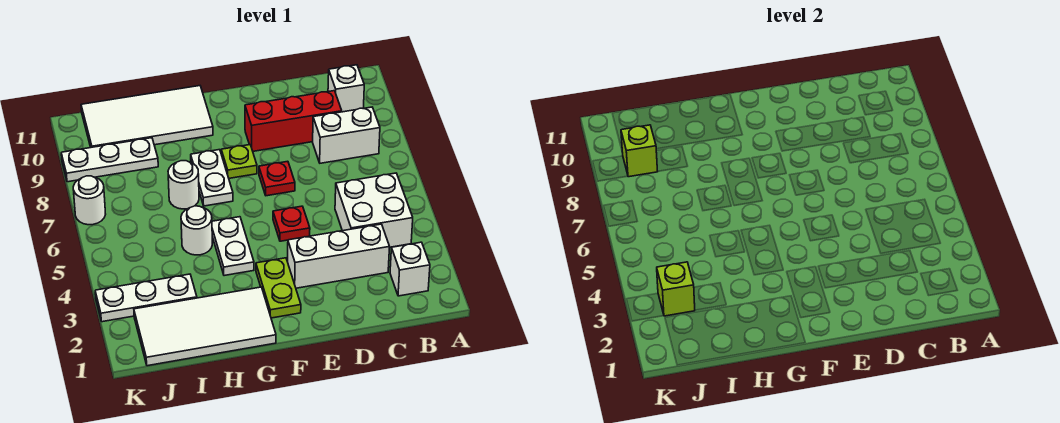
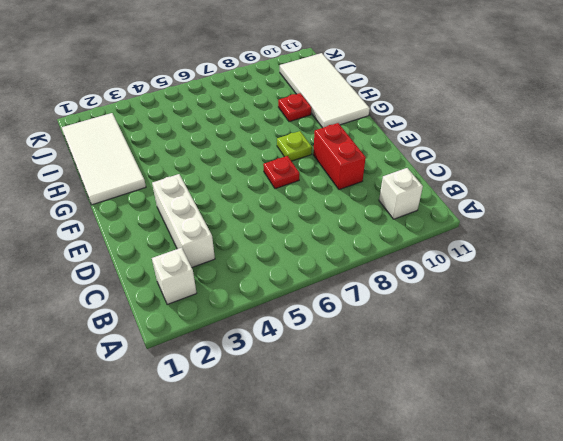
red brick D9:E9 level 1 -> red brick C9:E9 level 1
red plate H9 level 1 -> red plate E5 level 1
none -> white brick B4:C5 level 1
none -> white brick B8:C8 level 1
none -> lime plate F2:F3 level 1

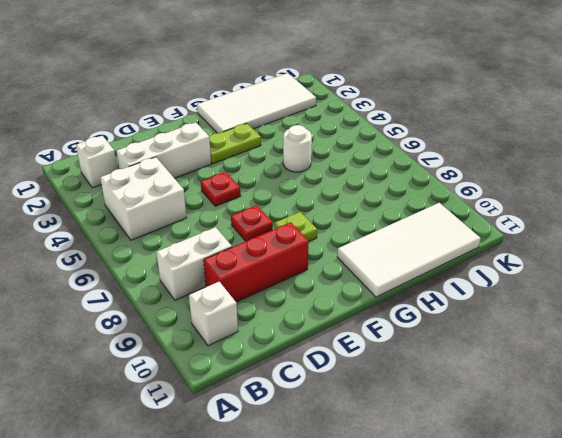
lime plate F3:G3 level 1 -> lime plate F2:F3 level 1
none -> white plate G4:G5 level 1
none -> white plate G7:G8 level 1
none -> white round brick H7 level 1

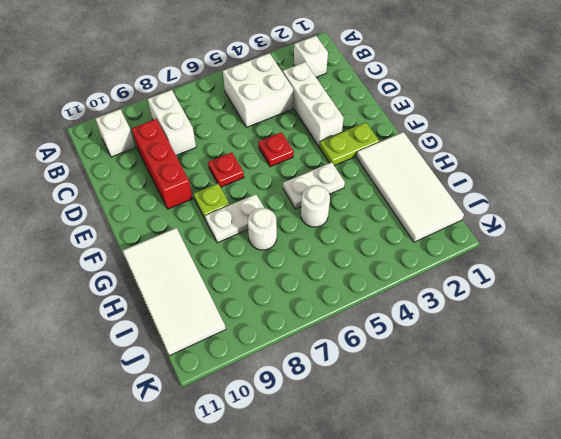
none -> white plate I3:K3 level 1
none -> white plate I9:K9 level 1
none -> white round brick K7 level 1

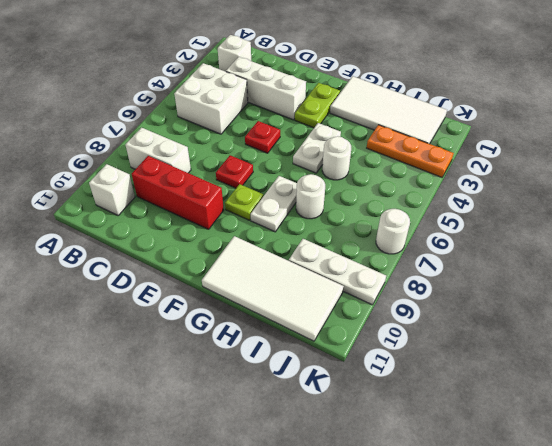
orange plate I3:K3 level 1 -> white plate I3:K3 level 1
none -> lime brick J3 level 2
none -> lime brick J9 level 2

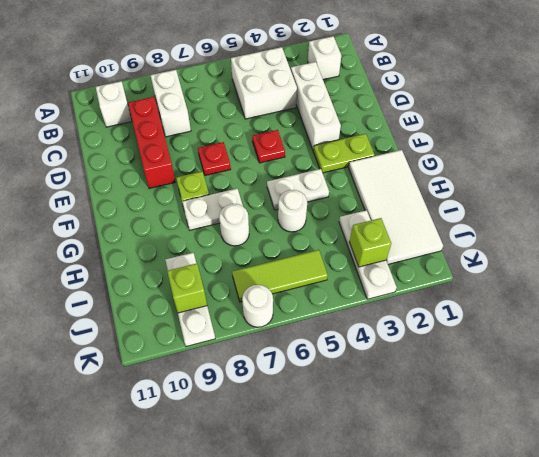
lime tile J5:J7 level 1 -> none
none -> white tile G10:J11 level 1

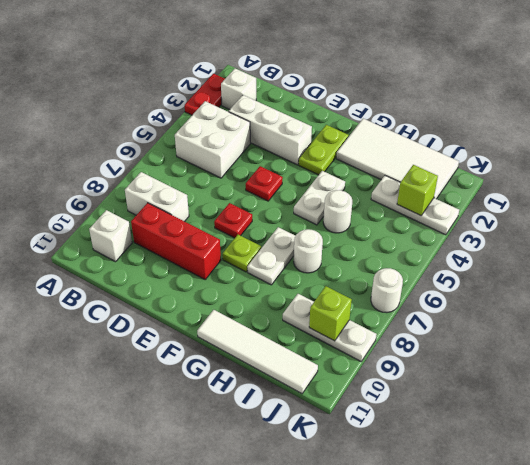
red plate A2:A3 level 1 -> none
white tile G11:J11 level 1 -> white tile G10:J11 level 1

